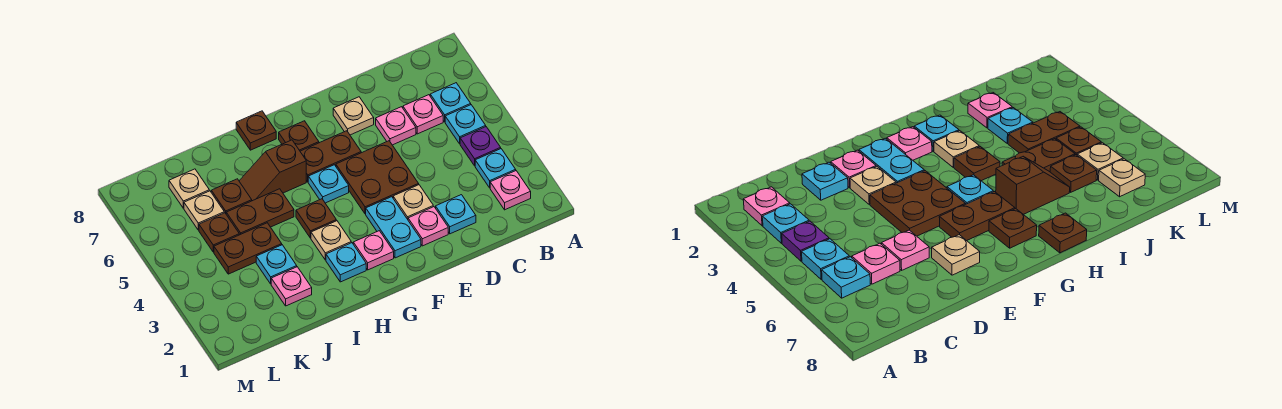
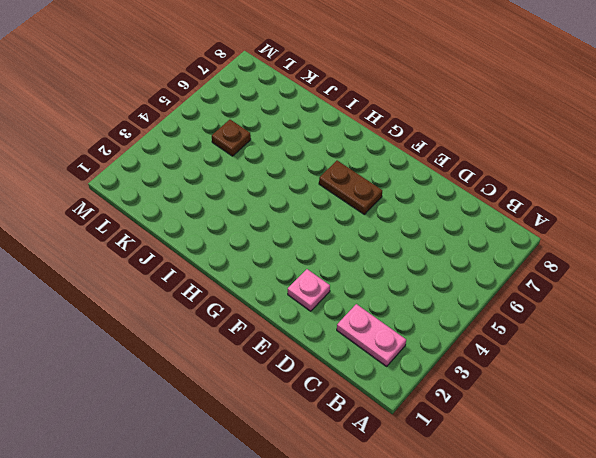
pink plate B2:C2 level 1 -> pink plate B2 level 1
none -> cyan plate B3 level 1
none -> purple plate B4 level 1
none -> cyan plate B5 level 1
none -> cyan plate B6 level 1

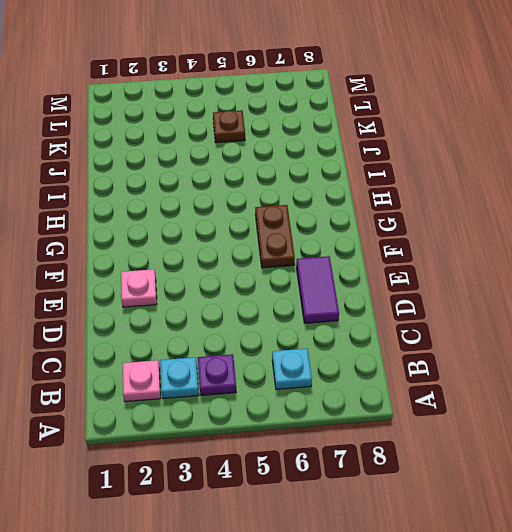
purple tile D7:E7 level 1 -> tan plate E7 level 1
none -> cyan plate B5 level 1
none -> pink plate C6 level 1
none -> cyan plate D2 level 1
none -> pink plate D6 level 1

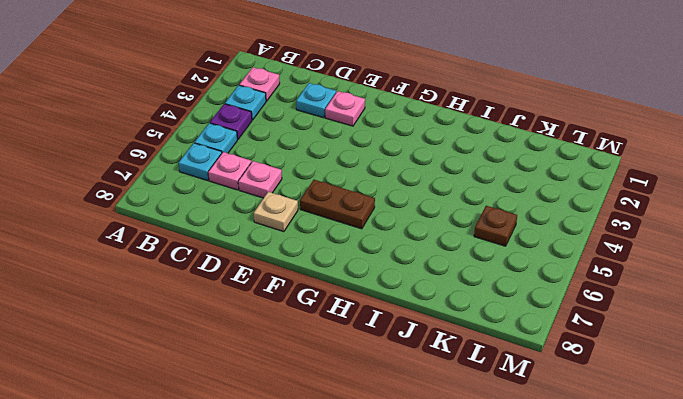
none -> tan plate E3 level 1
none -> brown plate E4:F5 level 1
none -> cyan plate F2:F3 level 1
none -> pink plate G2 level 1

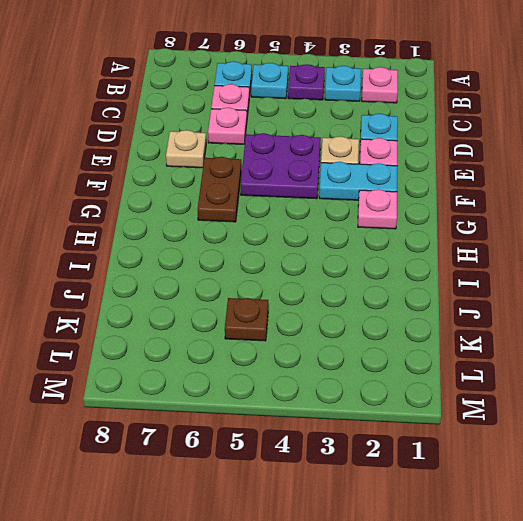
purple plate E4:F5 level 1 -> brown plate E4:F5 level 1
none -> cyan plate G5 level 1
none -> brown plate G7 level 1
none -> cyan plate H2 level 1
none -> tan plate H3 level 1

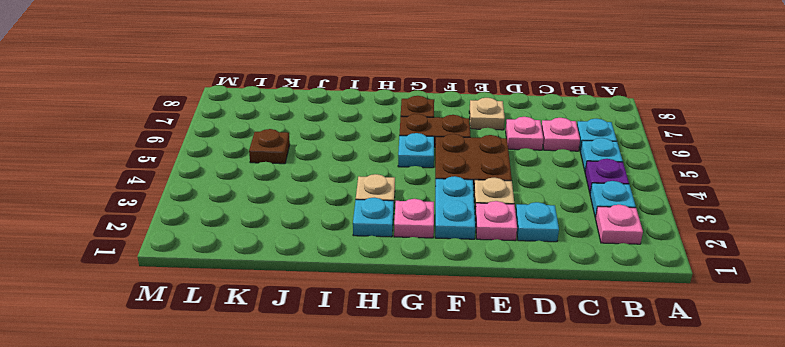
none -> brown plate H4 level 1
none -> brown slope H6:I6 level 1 top H
none -> brown plate H8 level 1
none -> brown plate I5:J5 level 1

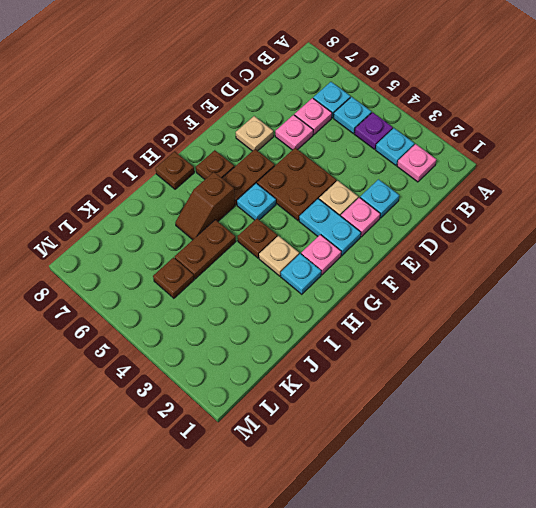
none -> pink plate J2 level 1
none -> cyan plate J3 level 1
none -> brown plate J4:K4 level 1
none -> brown plate J6 level 1

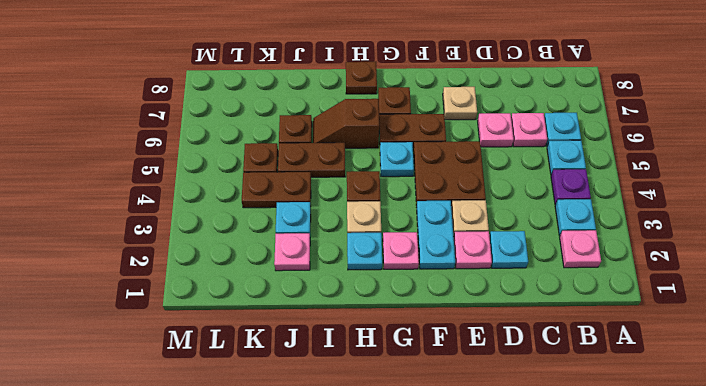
none -> tan plate K6 level 1
none -> tan plate K7 level 1

